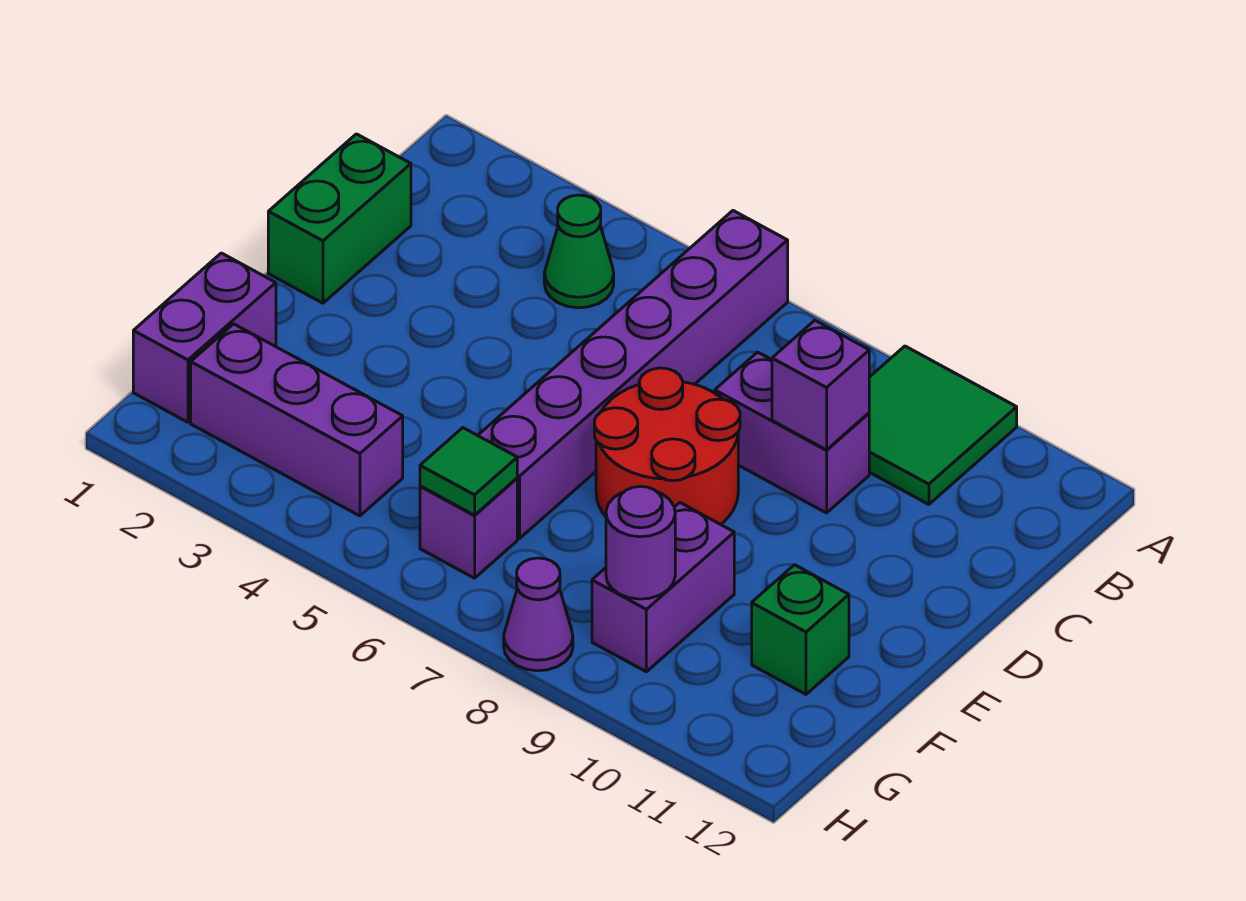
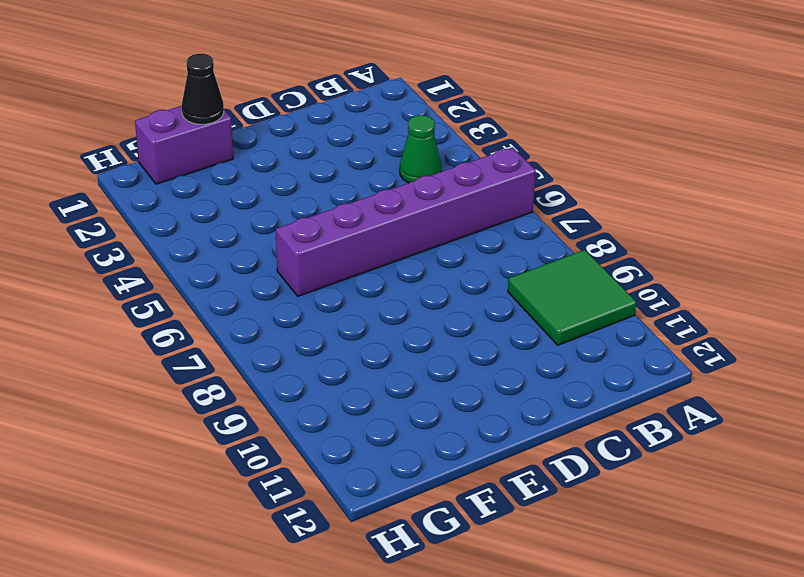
black cone F1 level 2 -> none
none -> green brick C1:D1 level 1
none -> purple brick C8:C9 level 1
none -> red round brick D7:E8 level 1

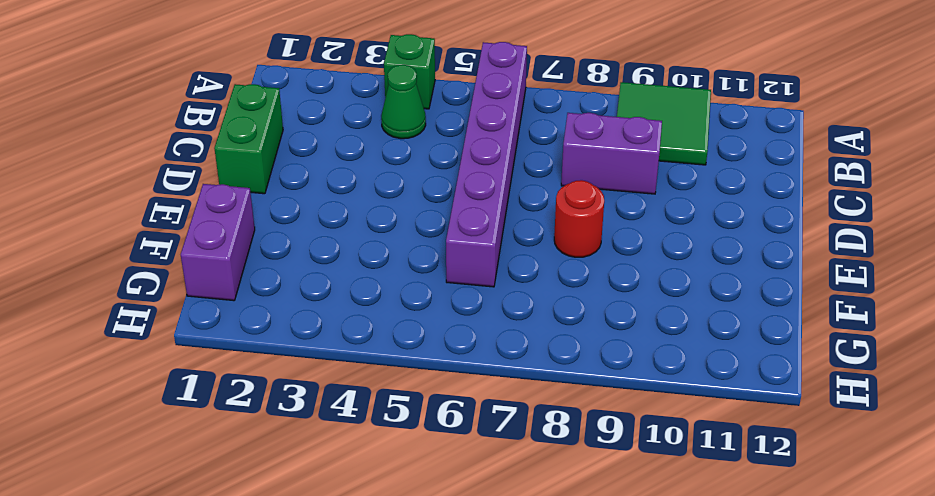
green brick A4 level 1 -> green brick F11 level 1
red round brick E8 level 1 -> red round brick D7:E8 level 1
none -> purple brick F9:G9 level 1
none -> purple brick G2:G4 level 1
none -> purple brick G6 level 1

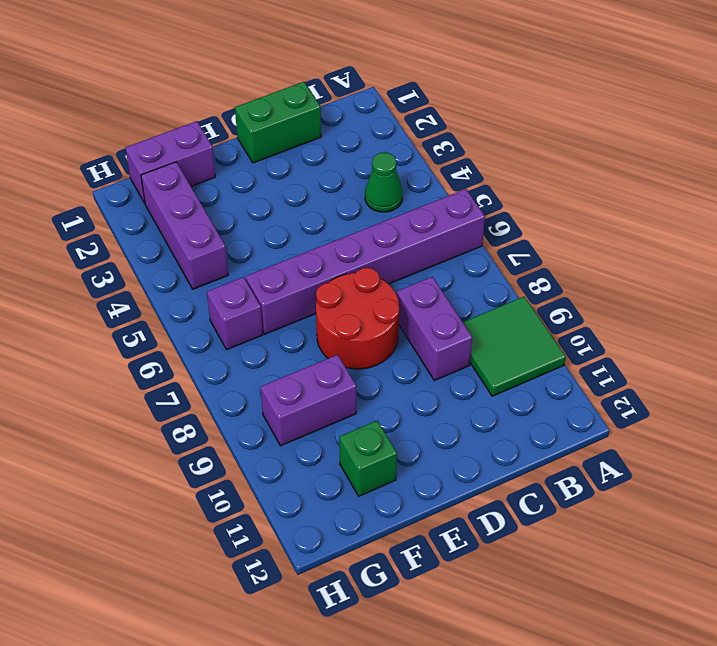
none -> purple cone H8 level 1
none -> purple brick C9 level 2
none -> green tile G6 level 2

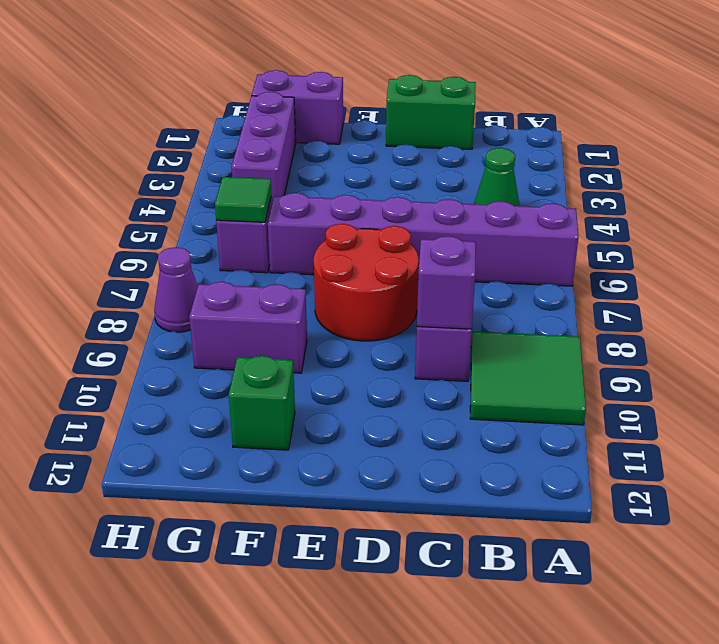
none -> purple round brick G9 level 2

